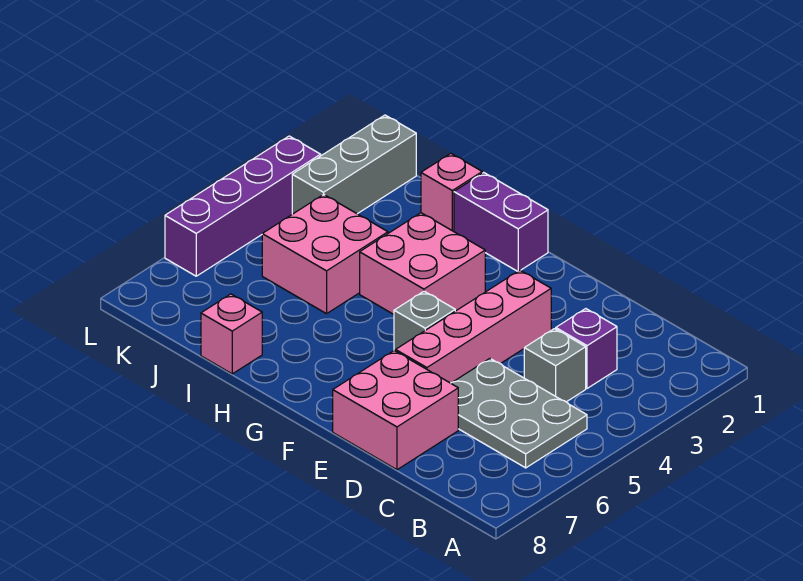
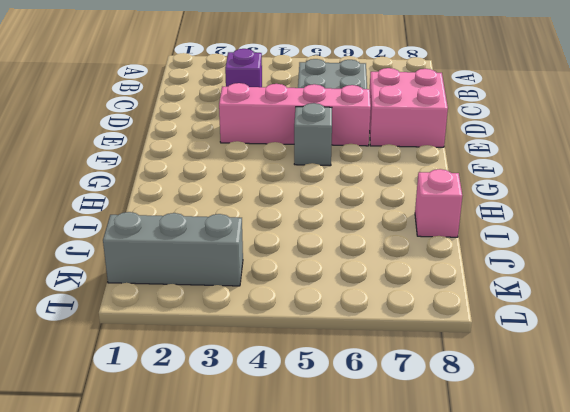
none -> grey brick C4 level 1
none -> purple brick G1:H1 level 1
none -> pink brick G3:H4 level 1

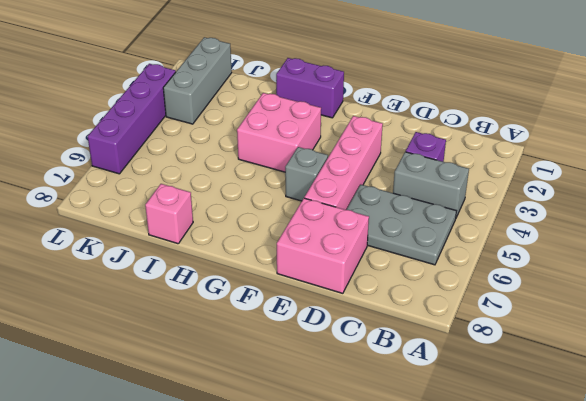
grey brick B4:C4 level 1 -> grey brick C4 level 1
none -> pink brick I1 level 1
none -> pink brick I4:J5 level 1

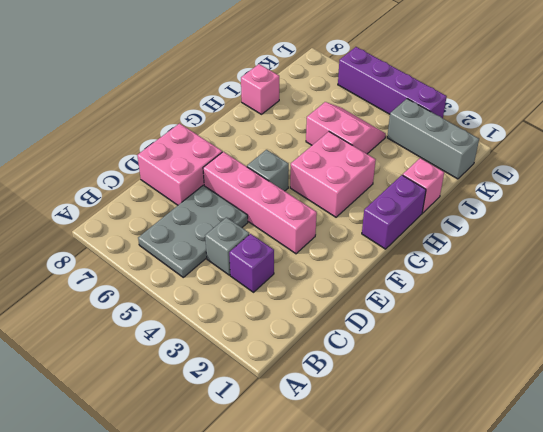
pink slope I4:J5 level 1 top I -> pink brick I4:J5 level 1

